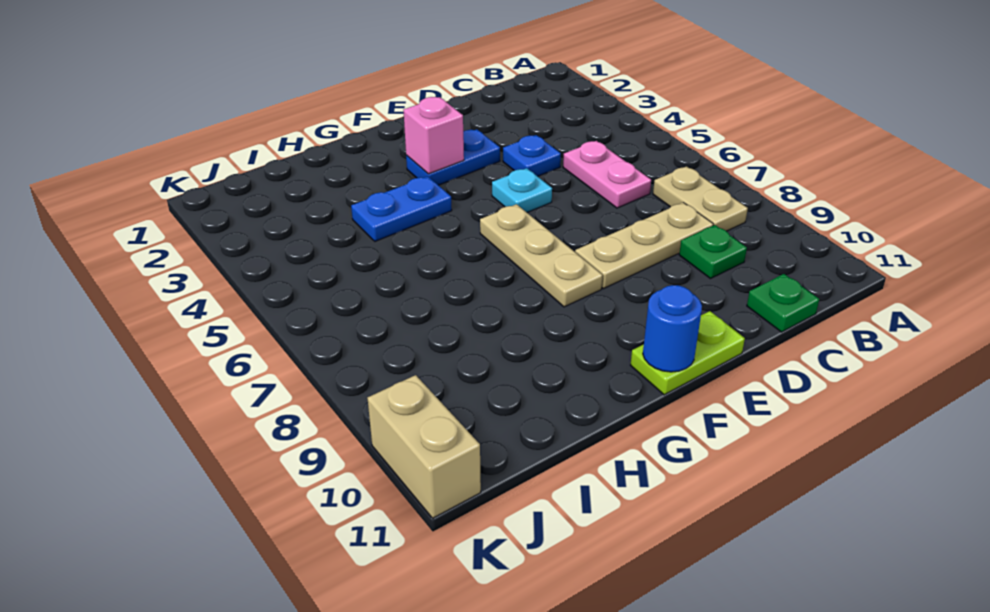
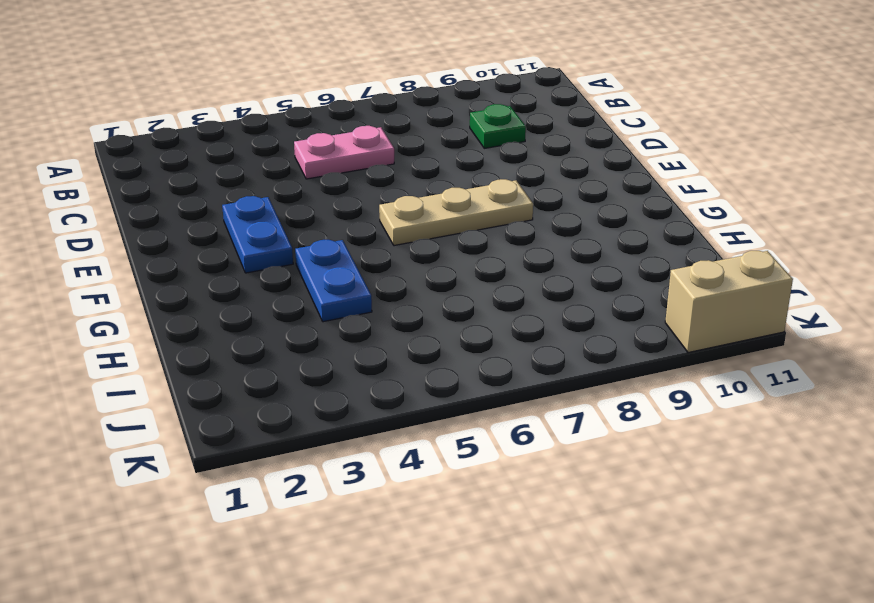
none -> tan plate B7:B8 level 1
none -> tan plate C8:E8 level 1
none -> green plate C11 level 1

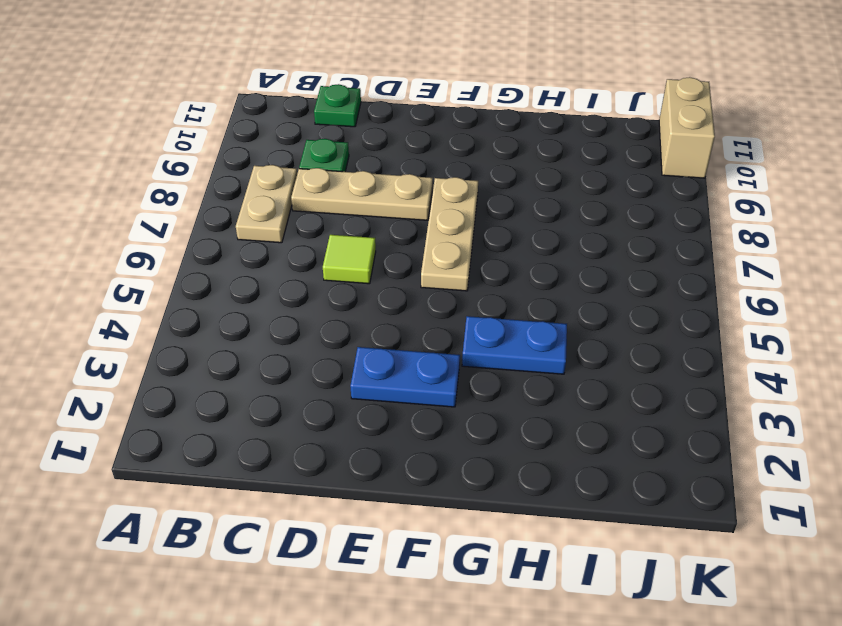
lime tile D6 level 1 -> none
none -> pink plate C5:C6 level 1
none -> blue plate D4 level 1
none -> cyan plate E5 level 1

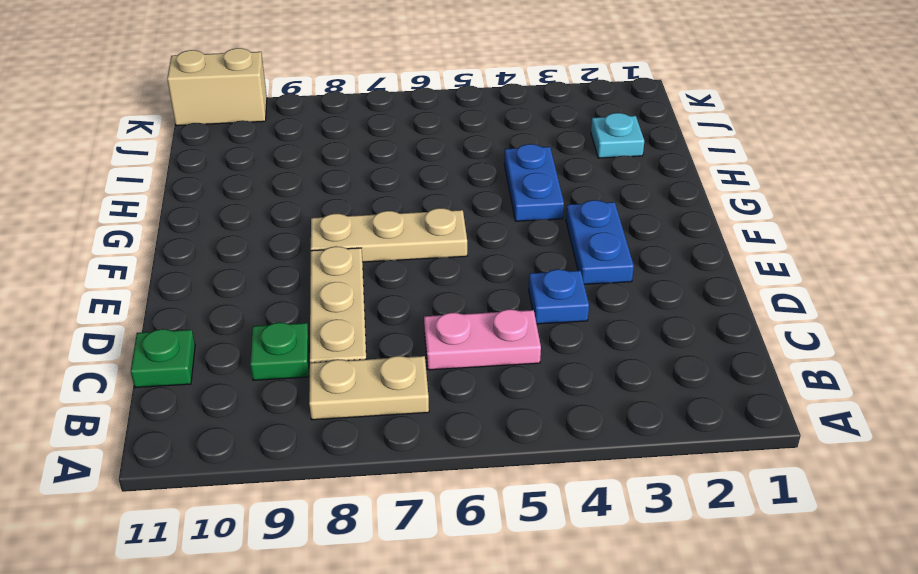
cyan plate I2 level 1 -> cyan plate E5 level 1
none -> lime plate E11:F11 level 1
none -> pink brick F3 level 2
none -> blue round brick F11 level 2

